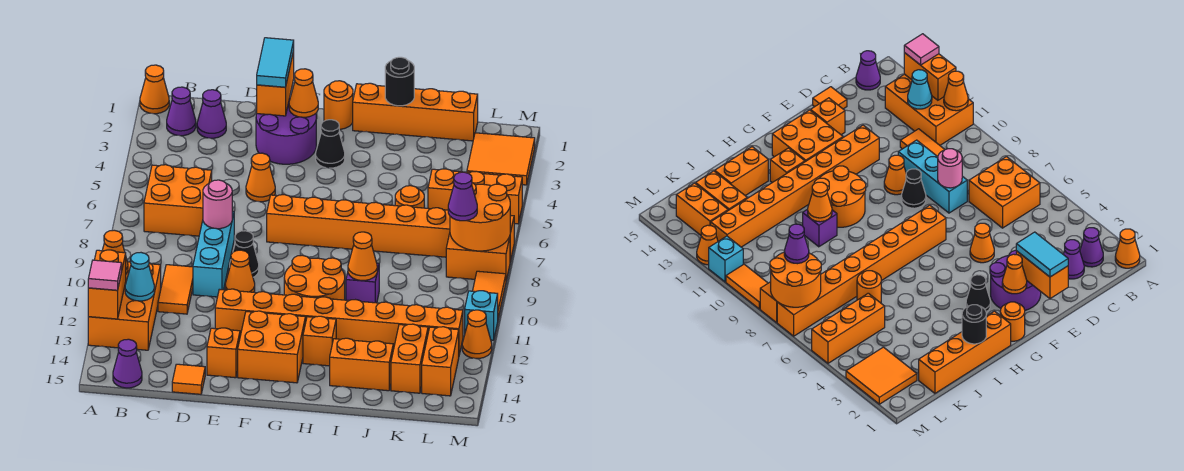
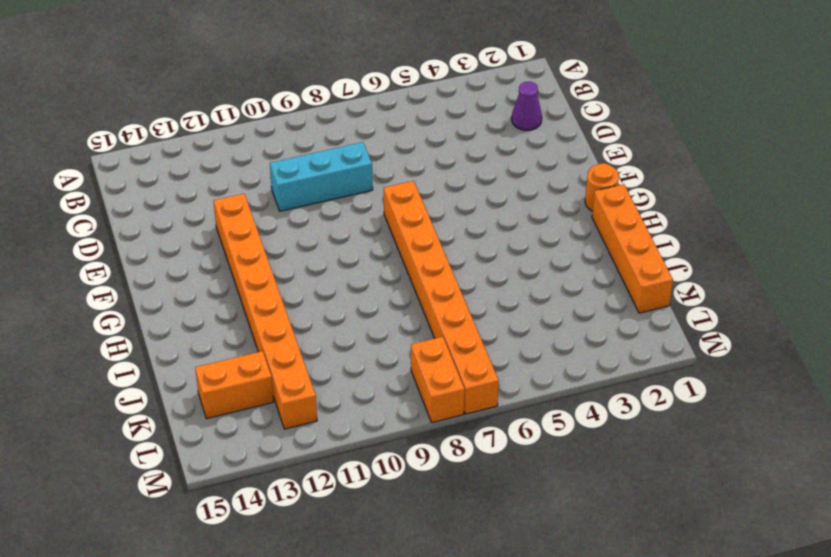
none -> orange cone A1 level 1
none -> orange brick A11:B13 level 1
none -> purple cone B2 level 1
none -> orange brick B6:C7 level 1

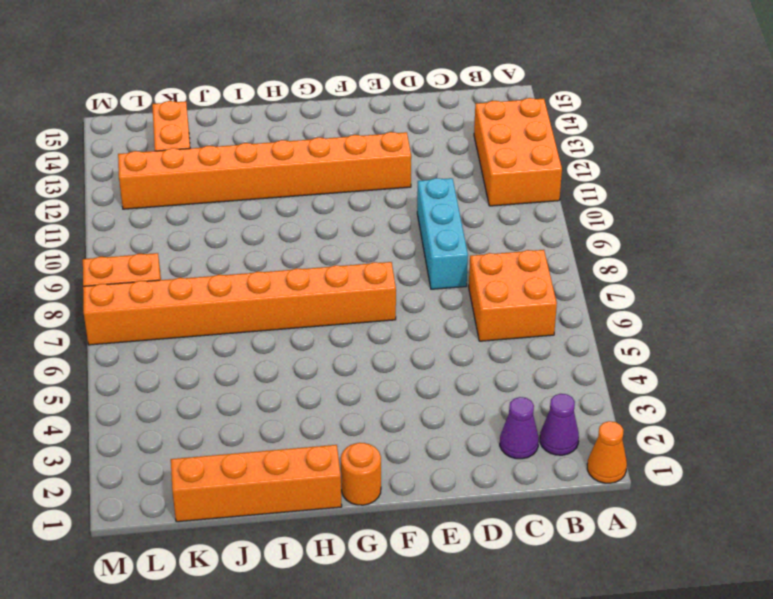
none -> purple cone B15 level 1
none -> orange tile C10:C11 level 1
none -> orange tile D15 level 1
none -> purple round brick E2:F3 level 1

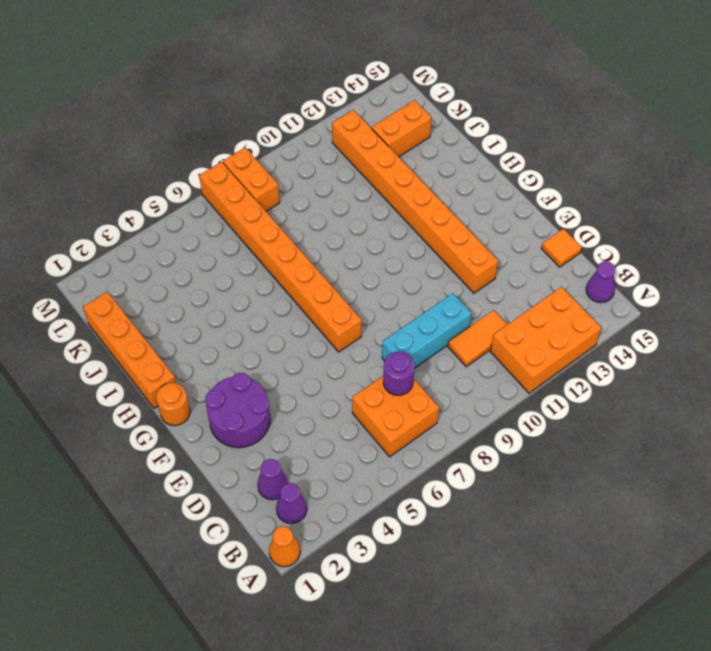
purple round brick C7 level 2 -> none
none -> orange cone E5 level 1
none -> black cone E9 level 1
none -> orange cone E10 level 1
none -> orange brick E14 level 1

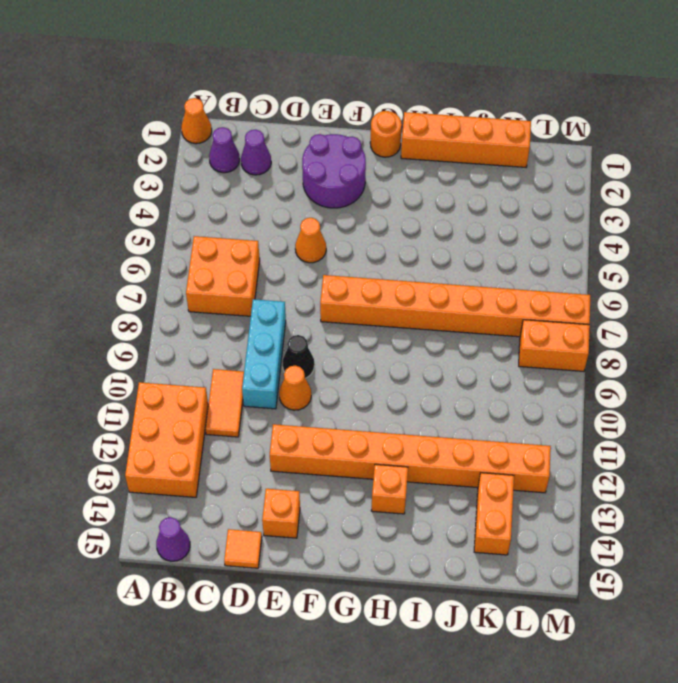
none -> orange brick F13:G14 level 1
none -> black cone G3 level 1
none -> orange round brick G10:H11 level 1
none -> purple brick I10 level 1

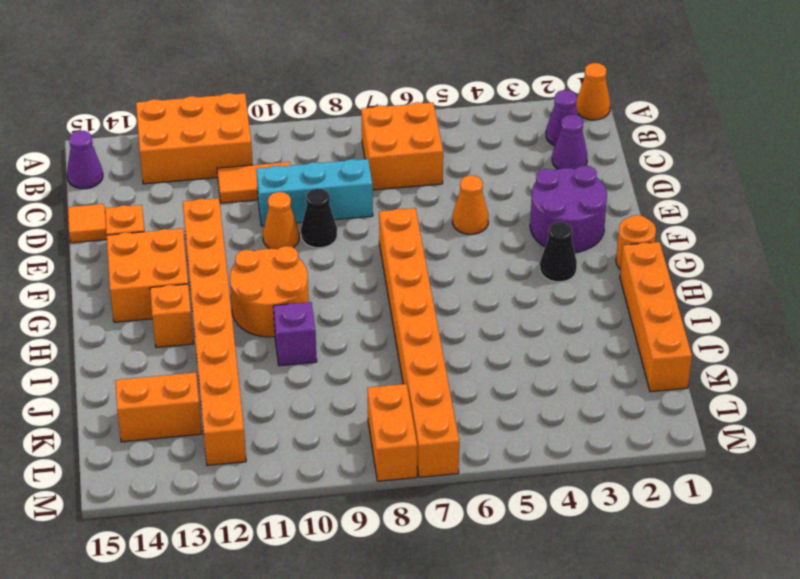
none -> orange brick I14:J14 level 1
none -> orange round brick J6 level 1
none -> orange brick K5:M5 level 1
none -> orange tile L2:M3 level 1

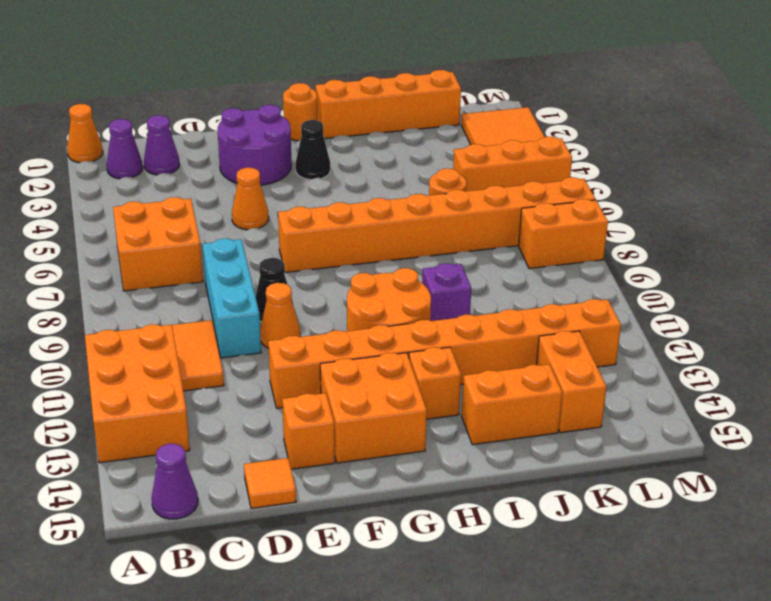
none -> orange brick L13:L14 level 1
none -> orange tile M9:M10 level 1
none -> cyan brick M11 level 1
none -> orange cone M12 level 1

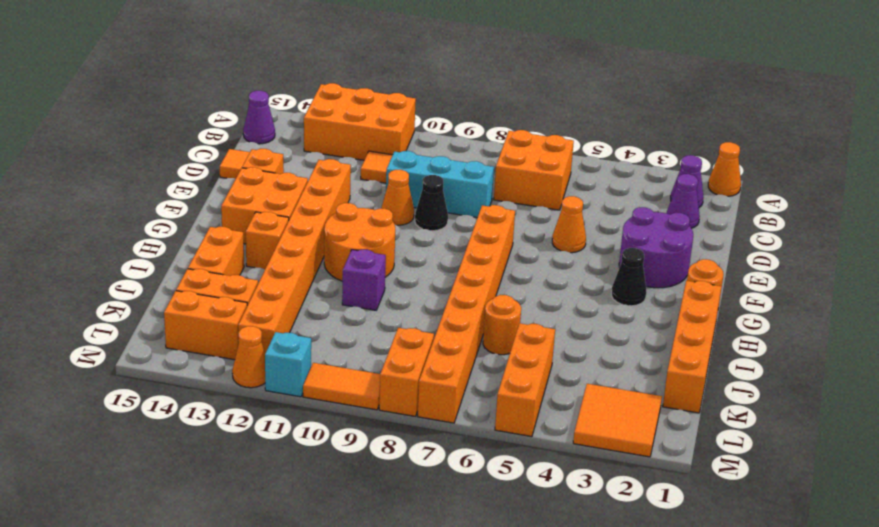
none -> orange cone A11 level 2
none -> orange brick A12:A13 level 2
none -> cyan cone B12 level 2
none -> pink round brick D8 level 2

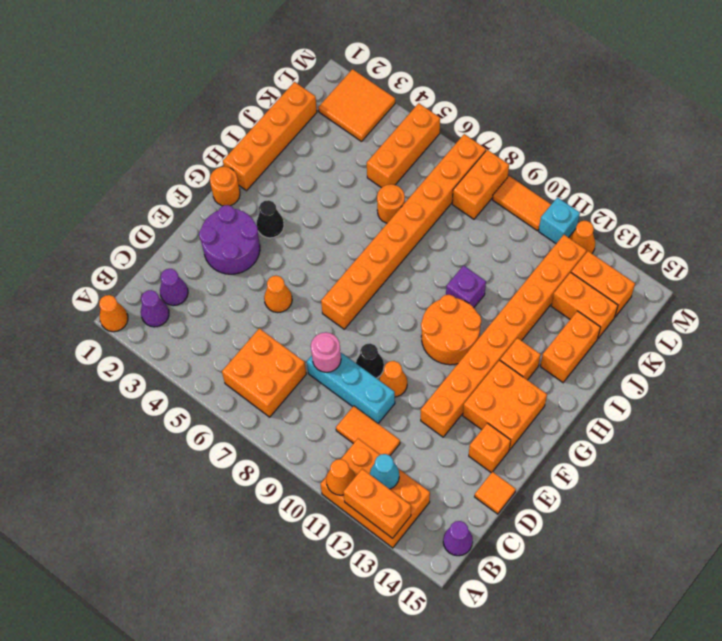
none -> orange brick E1:E2 level 2
none -> orange cone F2 level 2
none -> black round brick I1 level 2
none -> orange cone I10 level 2

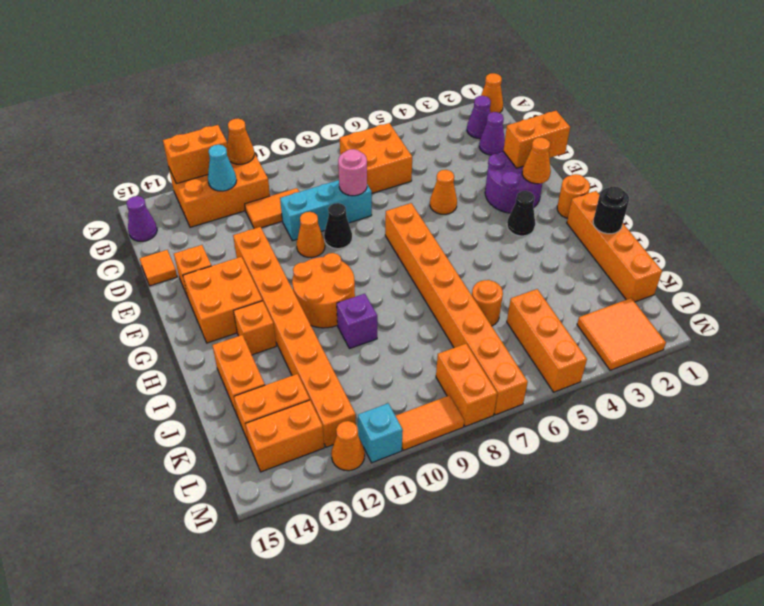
none -> orange cone I10 level 2
none -> orange round brick L7:M8 level 2
none -> pink tile A13 level 3
none -> cyan tile E1:E2 level 3

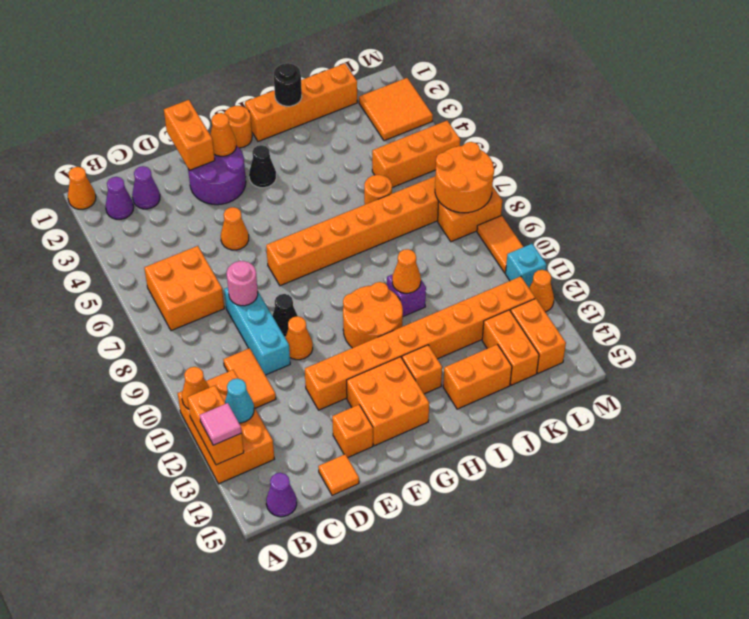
none -> cyan tile E1:E2 level 3
none -> purple cone L8 level 3

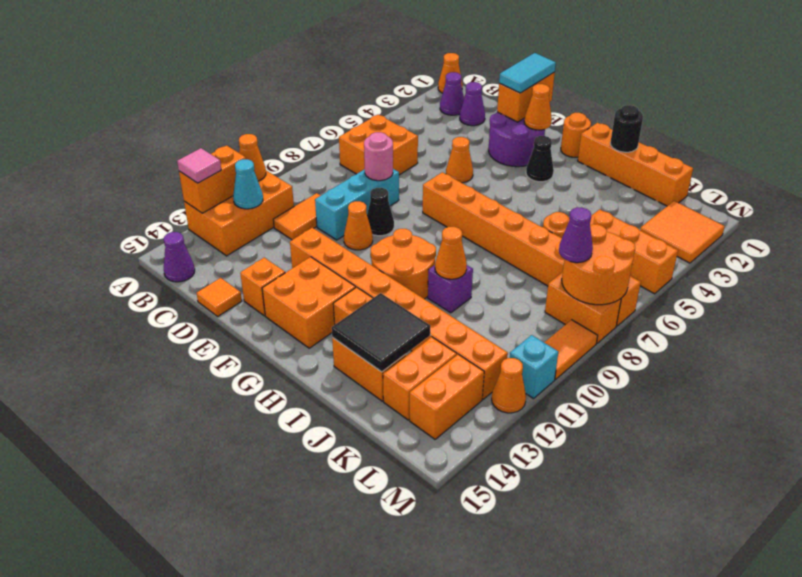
black tile I13:J14 level 2 -> none

